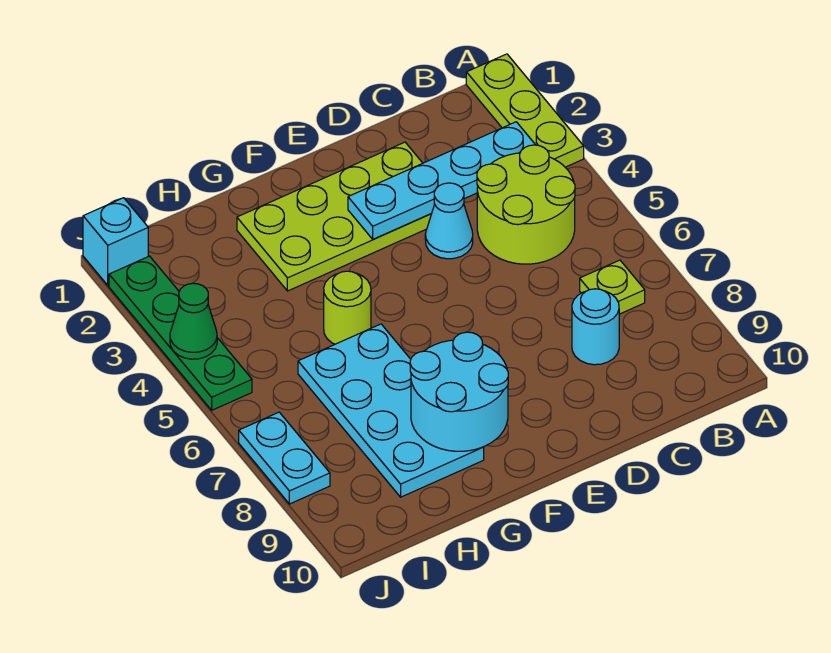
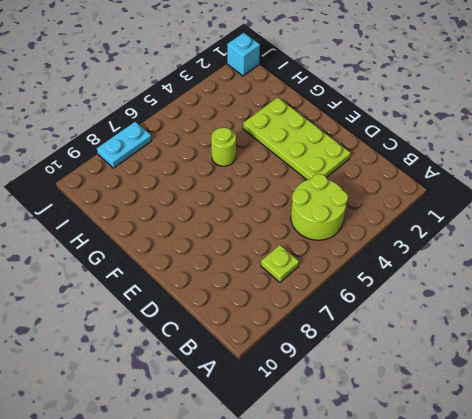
none -> lime plate A1:A3 level 1
none -> cyan round brick C8 level 1
none -> cyan cone D4 level 1

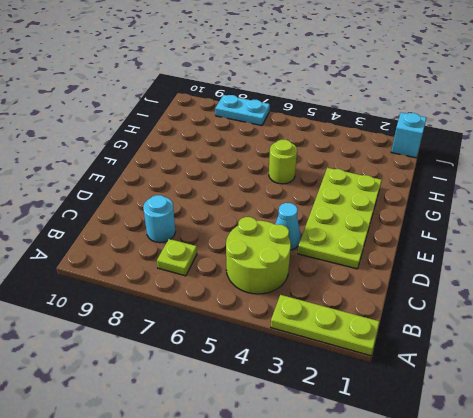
none -> cyan plate G6:H9 level 1
none -> green plate J2:J5 level 1
none -> cyan plate B3:E3 level 2

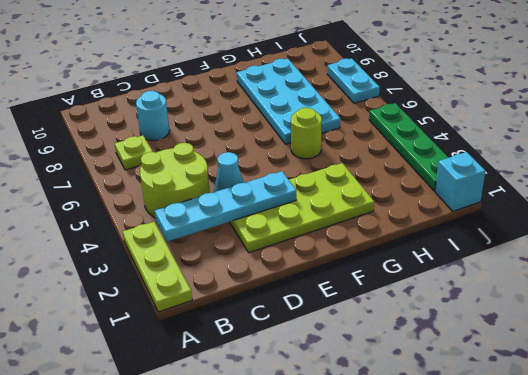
none -> cyan round brick F8:G9 level 2
none -> green cone J4 level 2

